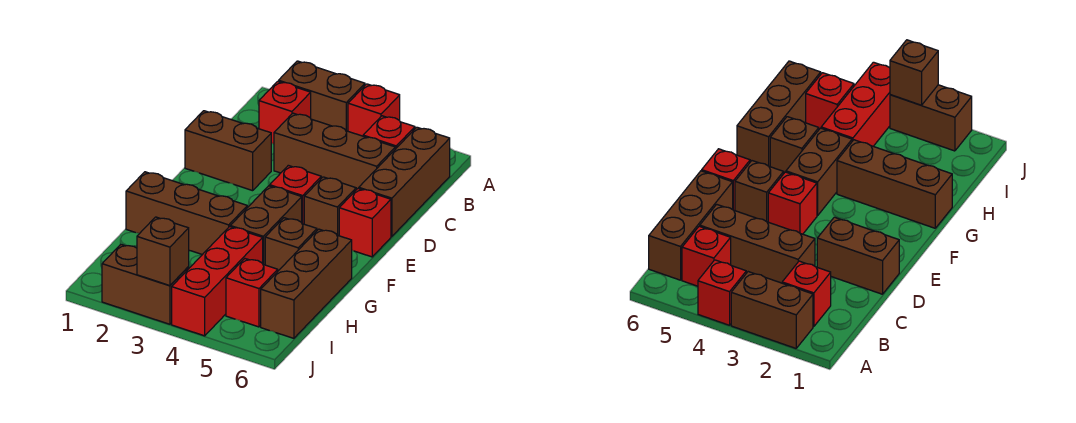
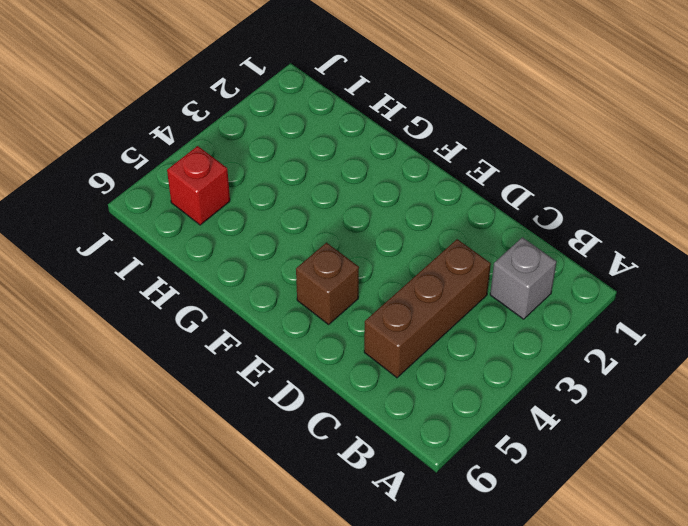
grey brick B2 level 1 -> red brick B2 level 1
none -> brown brick A2:A3 level 1
none -> red brick A4 level 1
none -> red brick B5 level 1

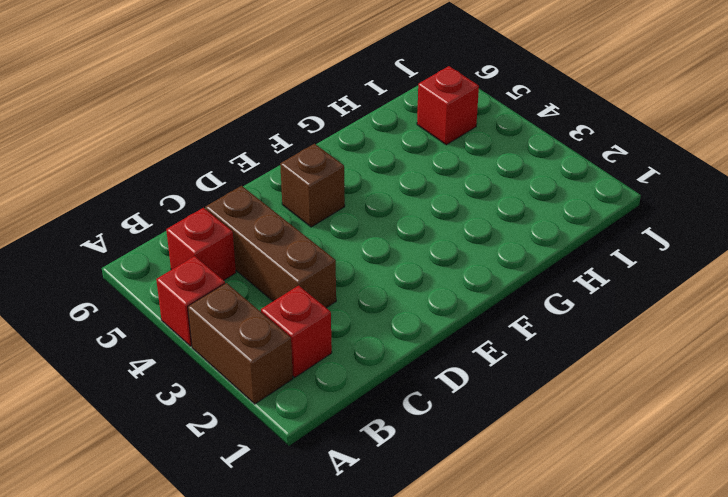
none -> brown brick B6:D6 level 1
none -> brown brick D1:D2 level 1
none -> red brick E4 level 1

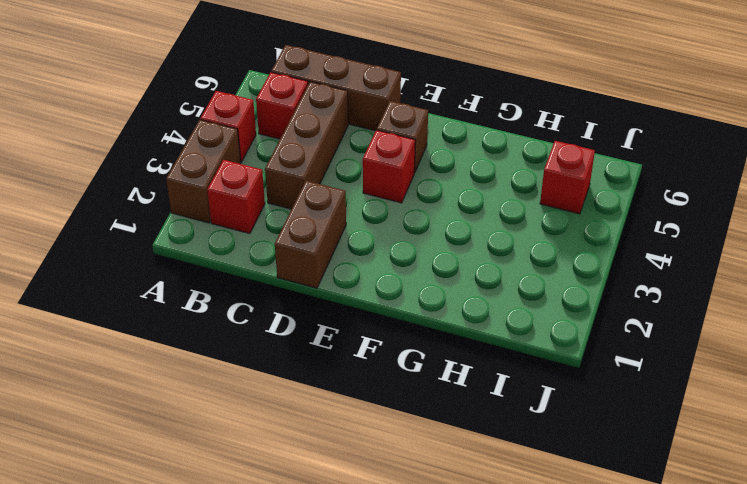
none -> red brick E6 level 1
none -> brown brick F4:G4 level 1
none -> brown brick G1:G3 level 1

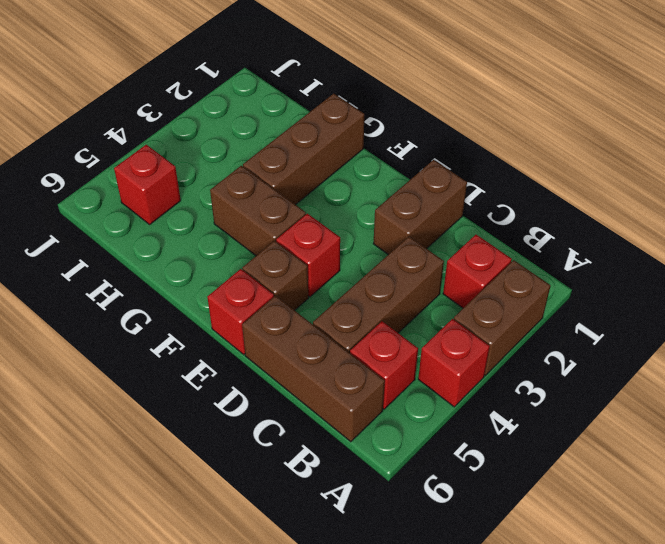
none -> brown brick G5 level 1
none -> brown brick G6:I6 level 1
none -> red brick H4:J4 level 1

